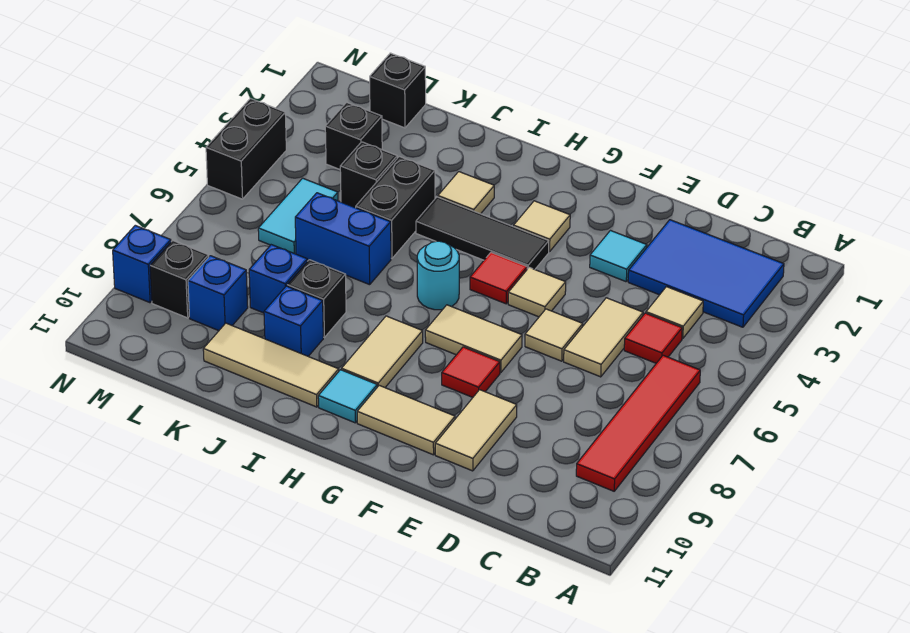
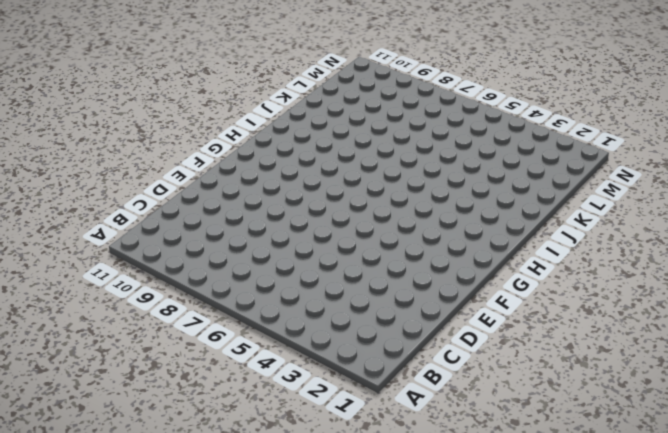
none -> blue tile B2:D3 level 1
none -> red tile B6:B9 level 1
none -> tan tile C4 level 1
none -> red tile C5 level 1

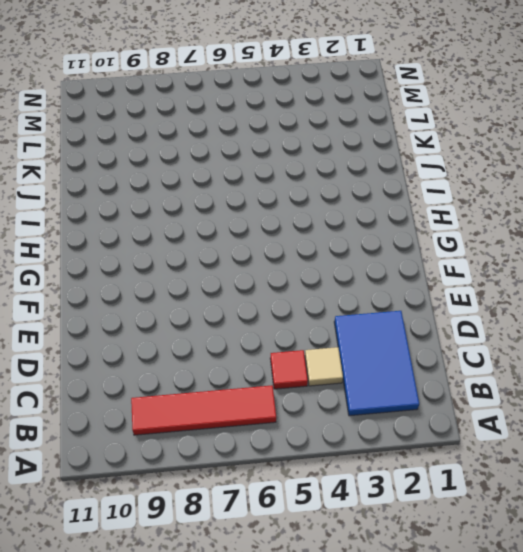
none -> tan tile D5:D6 level 1
none -> cyan tile E3 level 1
none -> tan tile E6 level 1
none -> tan tile E9:E10 level 1

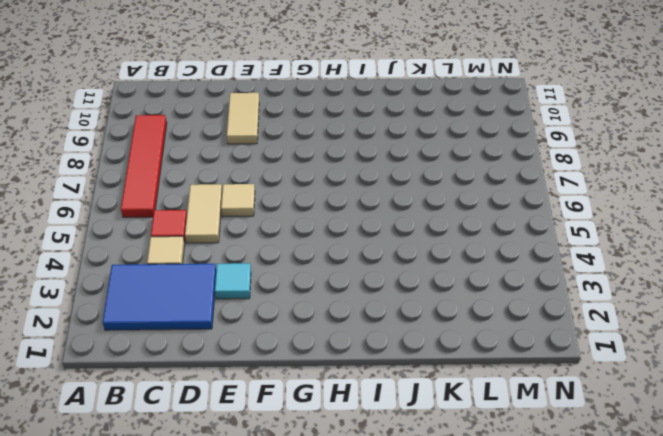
none -> tan tile F5 level 1
none -> tan tile F7:G7 level 1
none -> red tile F8 level 1
none -> tan tile F10:G10 level 1

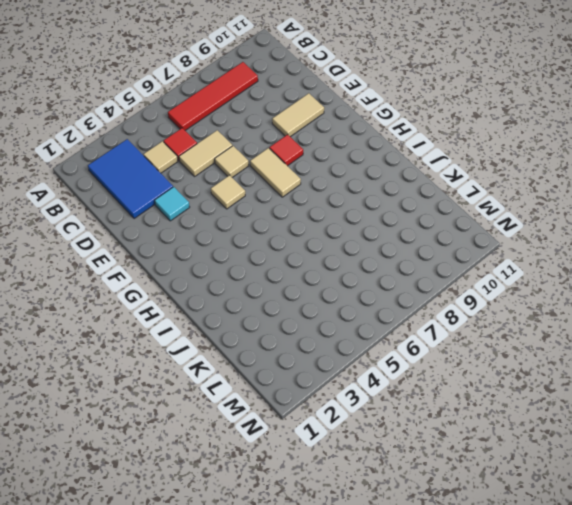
none -> tan tile F10:G10 level 1
none -> tan tile G3 level 1
none -> black tile G4:I4 level 1
none -> red tile G5 level 1

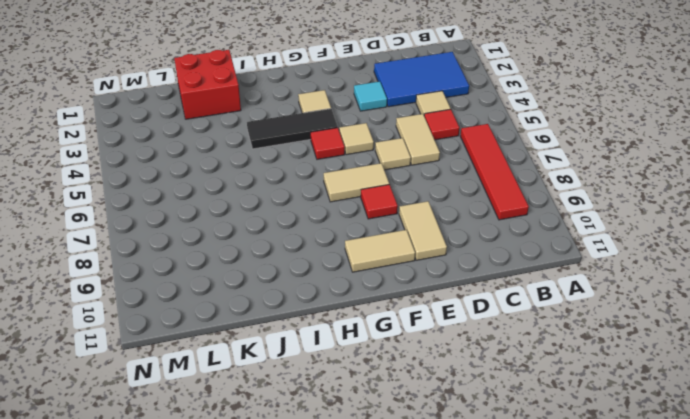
red brick J1:K2 level 1 -> none
none -> cyan round brick H6 level 1
none -> tan tile H8:H9 level 1
none -> cyan tile H10 level 1
none -> tan tile I3 level 1

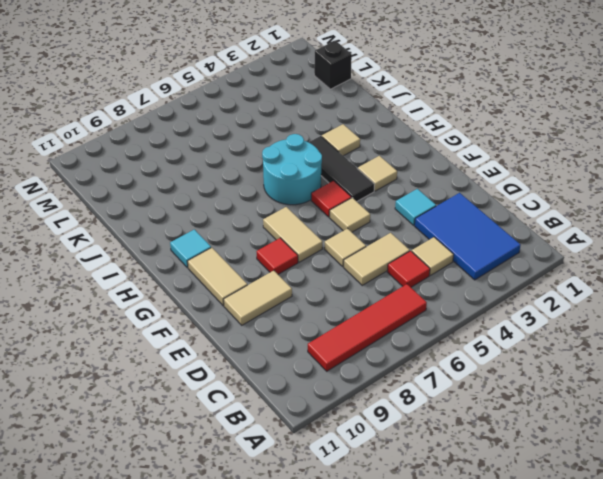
cyan round brick H5:I6 level 1 -> cyan round brick H6 level 1
none -> tan tile H8:H9 level 1
none -> tan tile I10:K10 level 1
none -> black brick J4:J5 level 1
none -> blue brick J6:K6 level 1

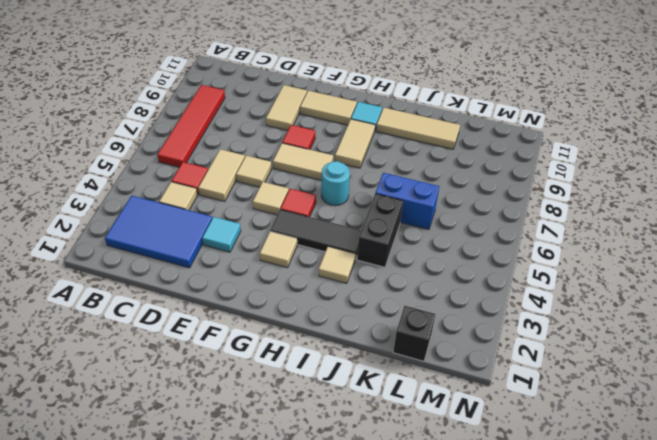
none -> black brick J8 level 1
none -> blue brick J9 level 1
none -> black brick K4 level 1
none -> blue brick K8 level 1

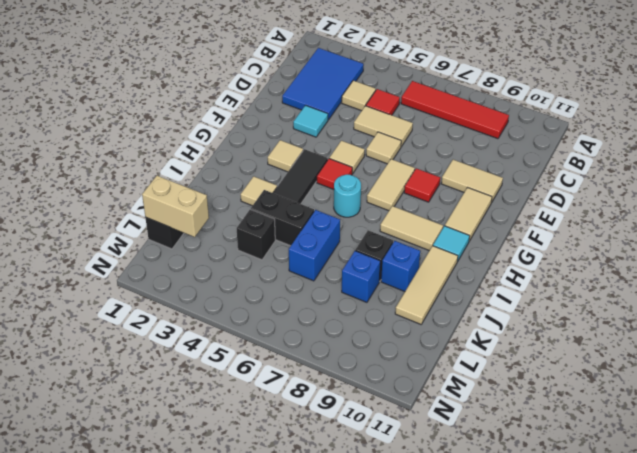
tan brick L1:L2 level 2 -> none
none -> black brick L3 level 1
none -> cyan tile L5:L6 level 1
none -> blue brick L9 level 1
none -> black brick M9 level 1

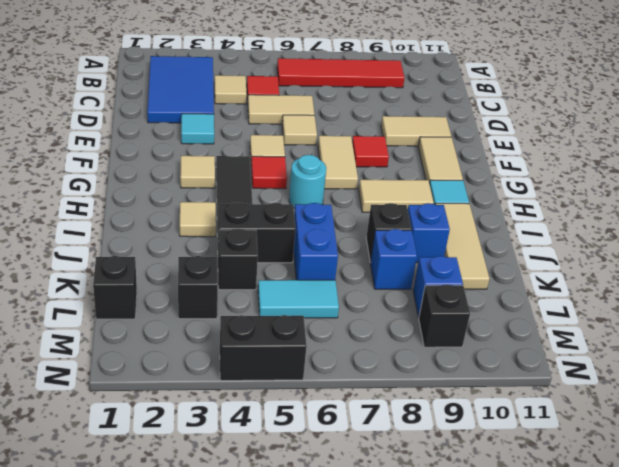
none -> blue brick N9 level 1

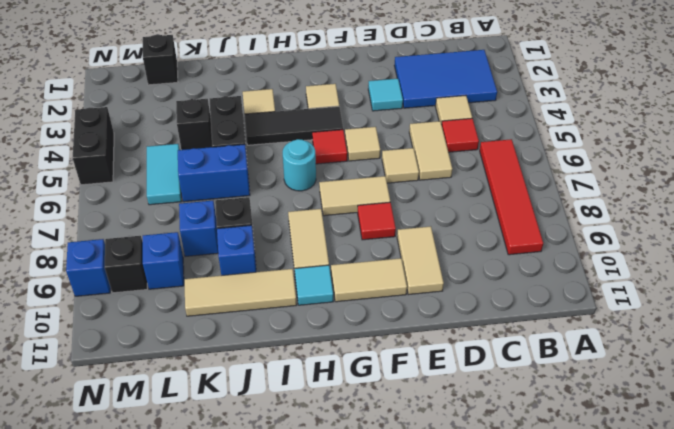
none -> black brick L3 level 1

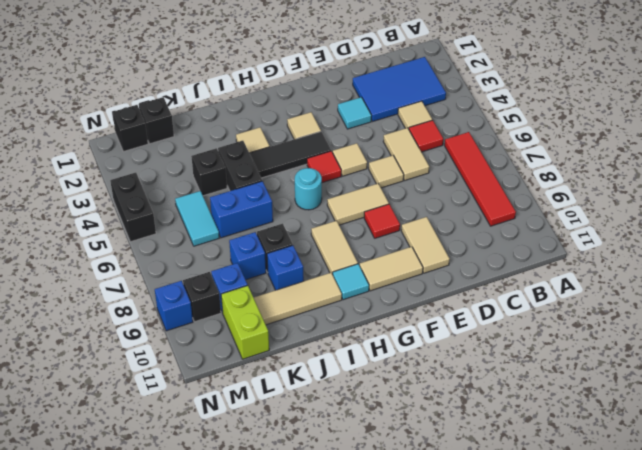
lime brick L10:L11 level 1 -> none
black brick M1 level 1 -> black brick L3 level 1

